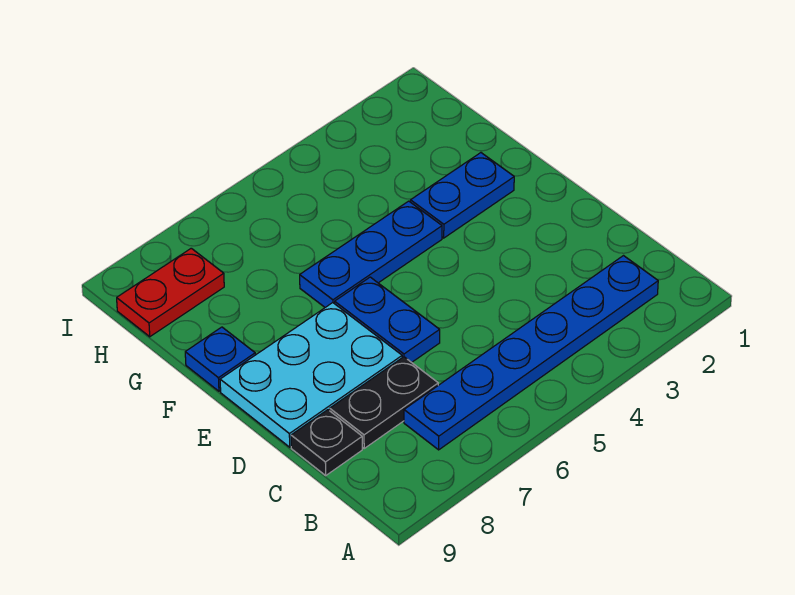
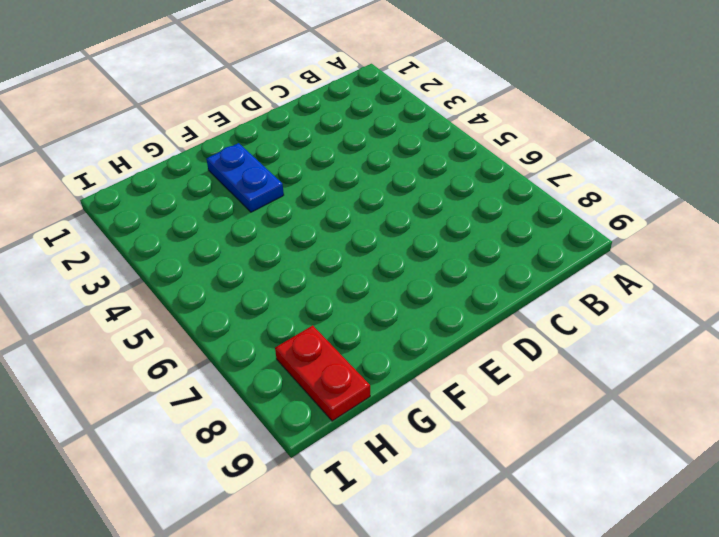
none -> blue plate B2:B7 level 1
none -> black plate C7:C8 level 1

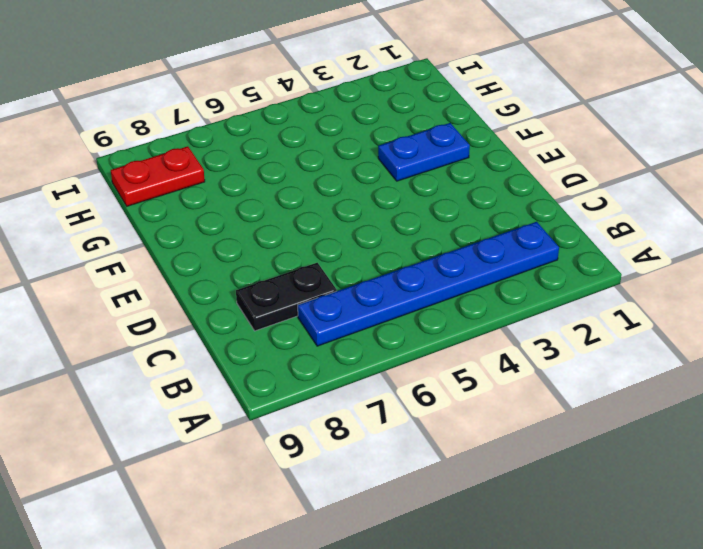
none -> black plate C9 level 1
none -> blue plate D6:E6 level 1

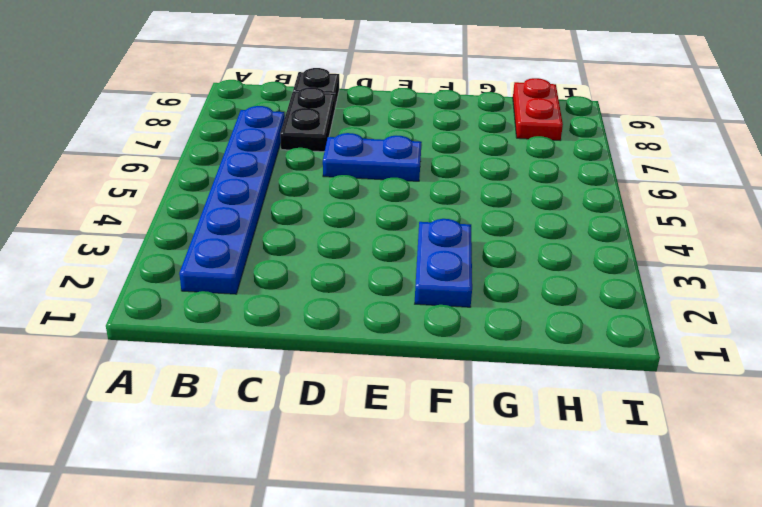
none -> cyan plate D7:E9 level 1
none -> blue plate F4:F6 level 1

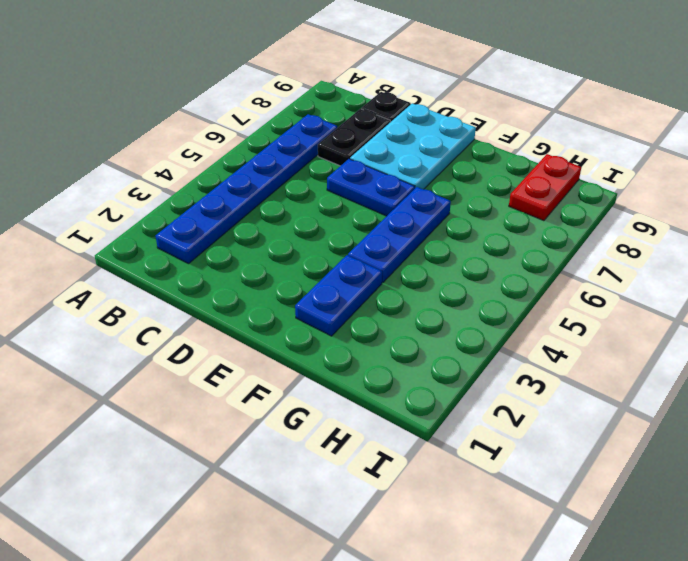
none -> blue plate F9 level 1

